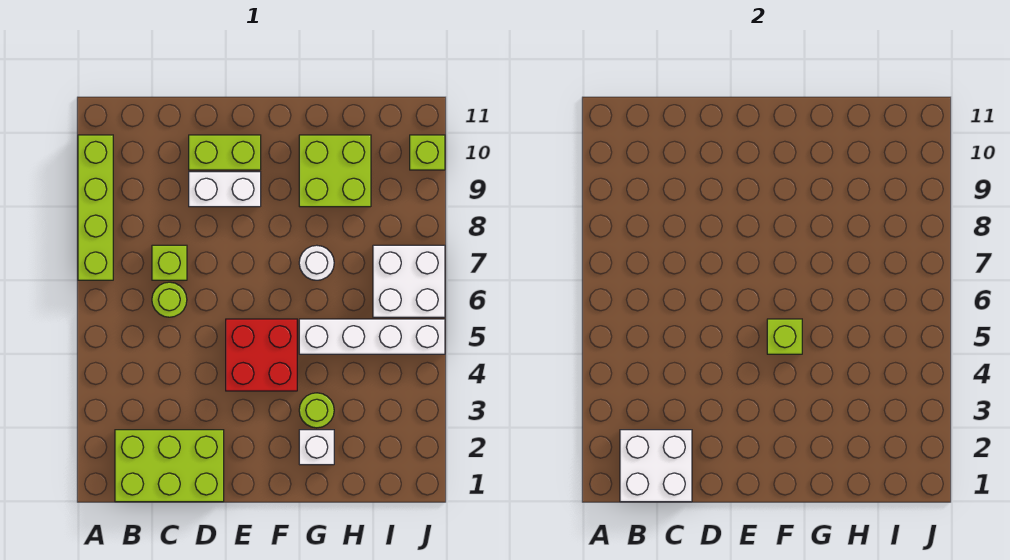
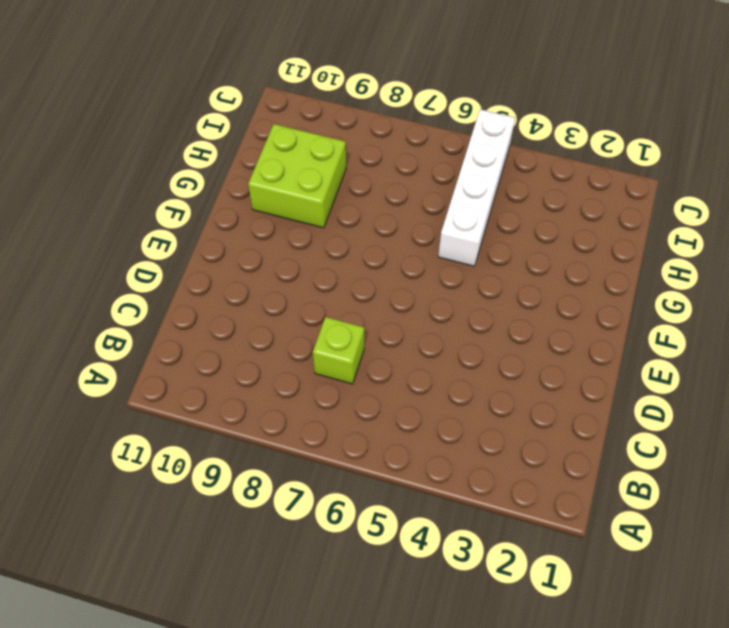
none -> lime brick A7:A10 level 1
none -> lime brick B1:D2 level 1
none -> lime round brick C6 level 1

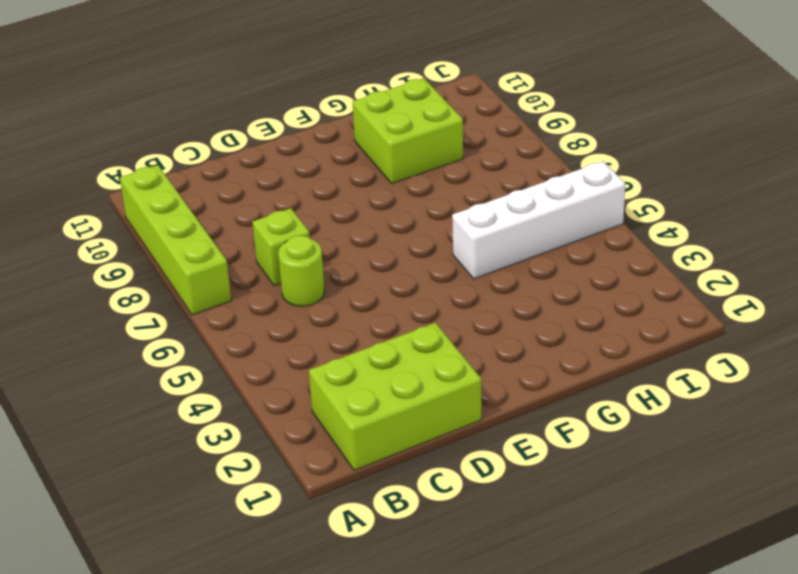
none -> white brick D9:E9 level 1
none -> lime brick D10:E10 level 1
none -> red brick E4:F5 level 1

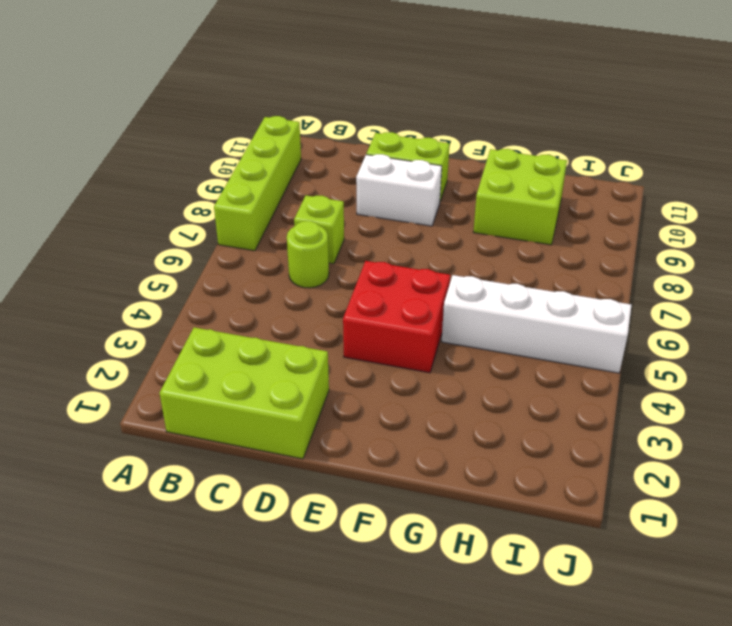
none -> white brick G2 level 1
none -> lime round brick G3 level 1
none -> white round brick G7 level 1

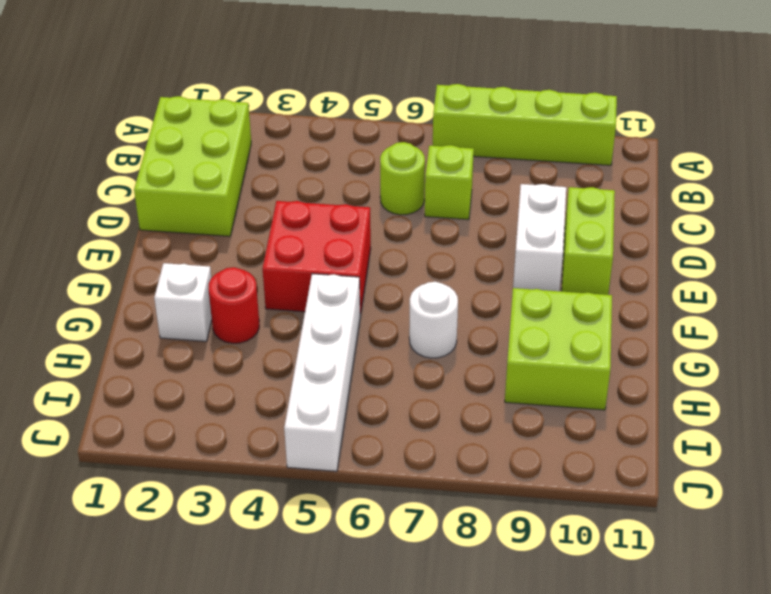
red round brick G3 level 1 -> lime round brick G3 level 1
none -> white brick I6:J7 level 1
none -> lime brick J10 level 1
none -> white brick B1:C2 level 2

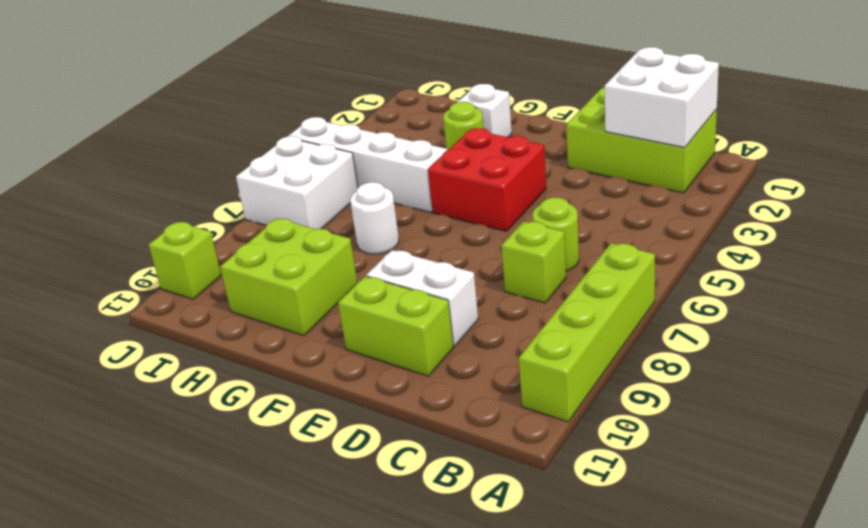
none -> lime brick F5 level 2

